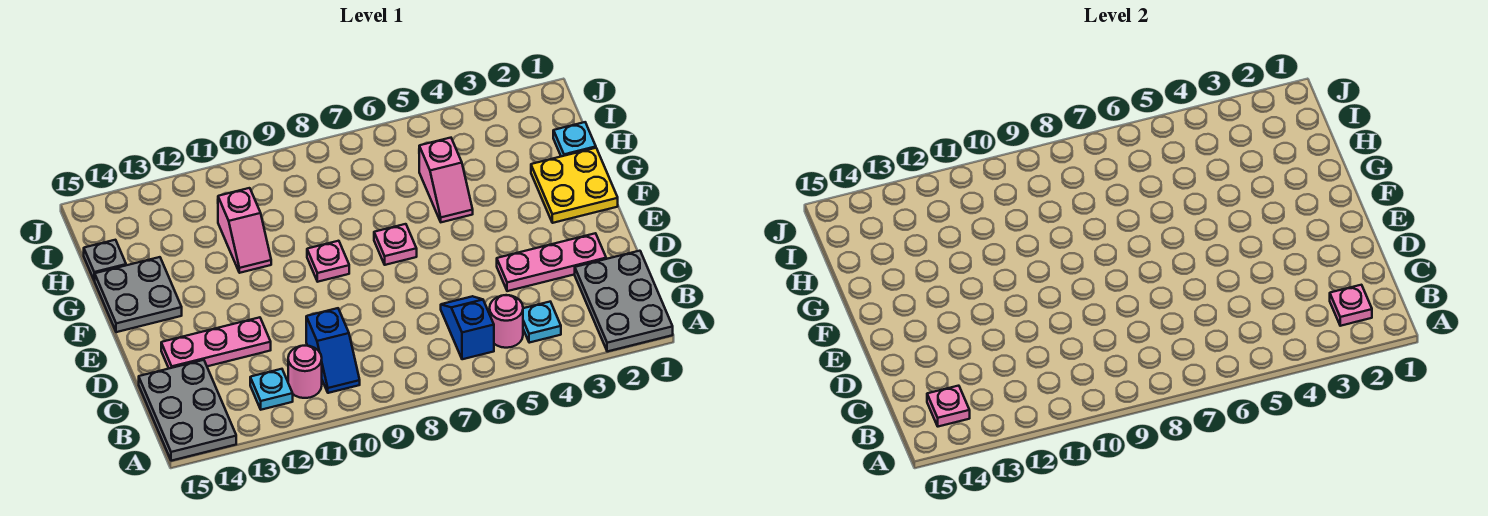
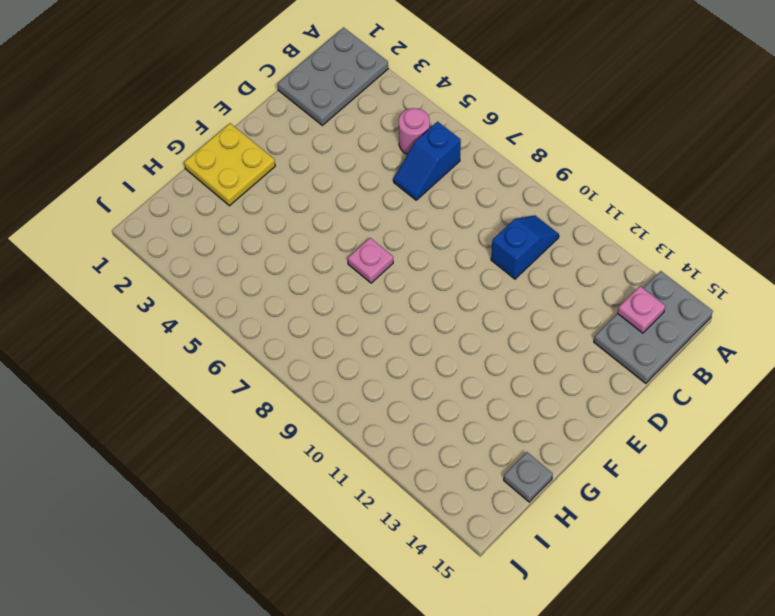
none -> cyan plate B4 level 1
none -> pink round brick B11 level 1
none -> cyan plate B12 level 1

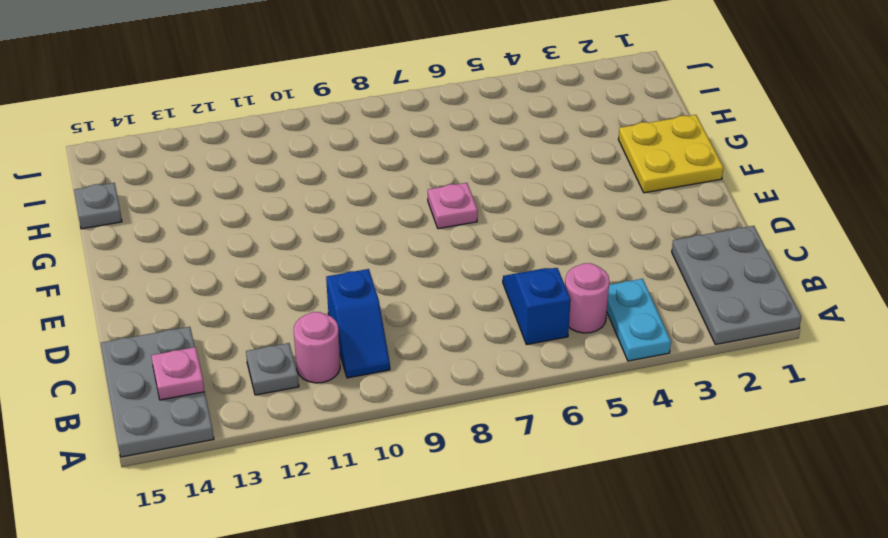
cyan plate A4:B4 level 1 -> cyan plate B4 level 1
grey plate B12 level 1 -> cyan plate B12 level 1
none -> pink plate D2:D4 level 1
none -> pink plate D12:D14 level 1
none -> pink plate F9 level 1

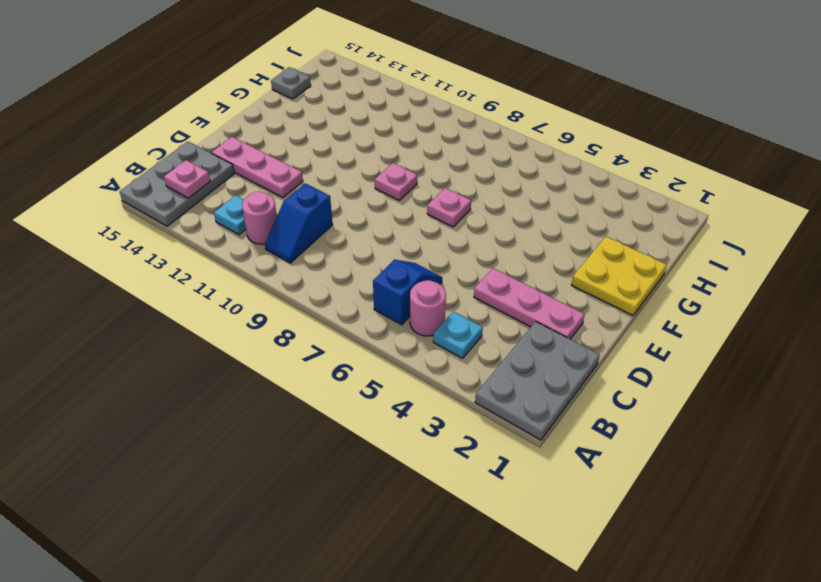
none -> grey plate F14:G15 level 1
none -> pink slope G5:H5 level 1 top H
none -> pink slope G11:H11 level 1 top H

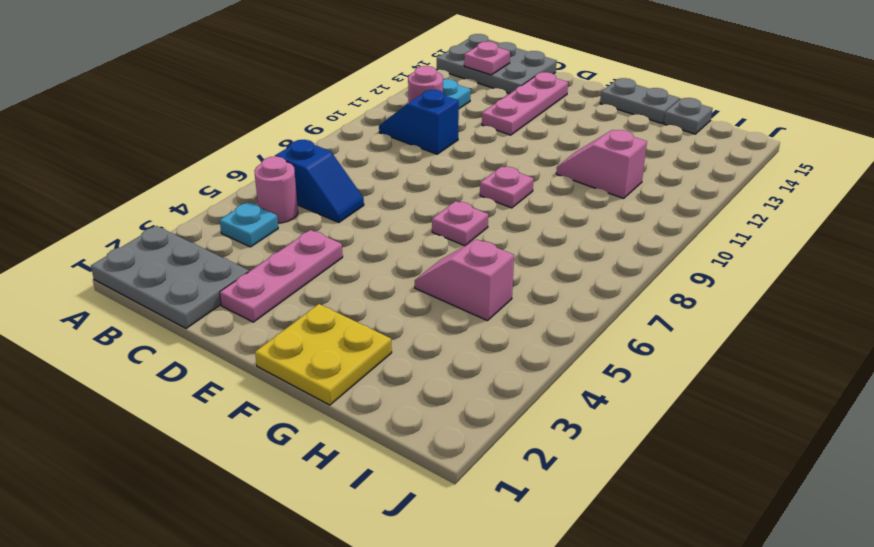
grey plate F15:G15 level 1 -> grey plate F14:G15 level 1
none -> cyan plate H1 level 1
none -> pink plate B2 level 2

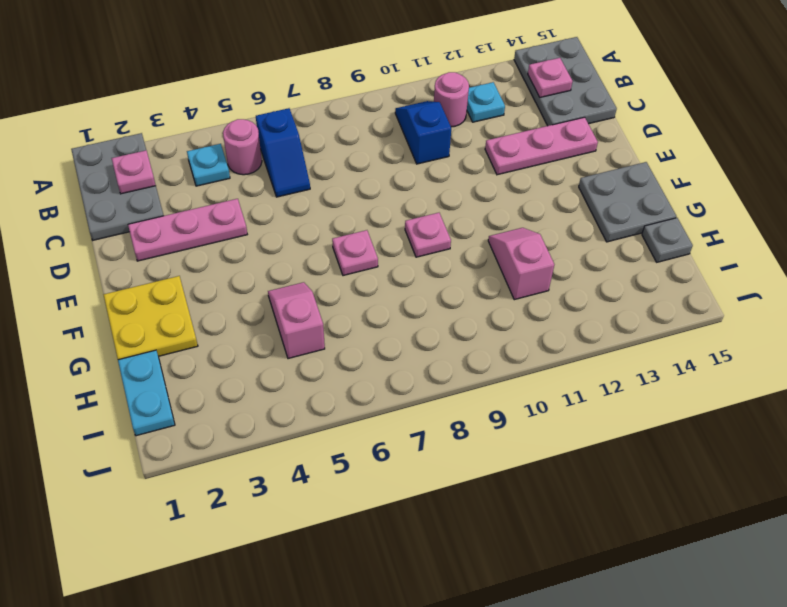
cyan plate H1:I1 level 1 -> cyan plate H1 level 1

